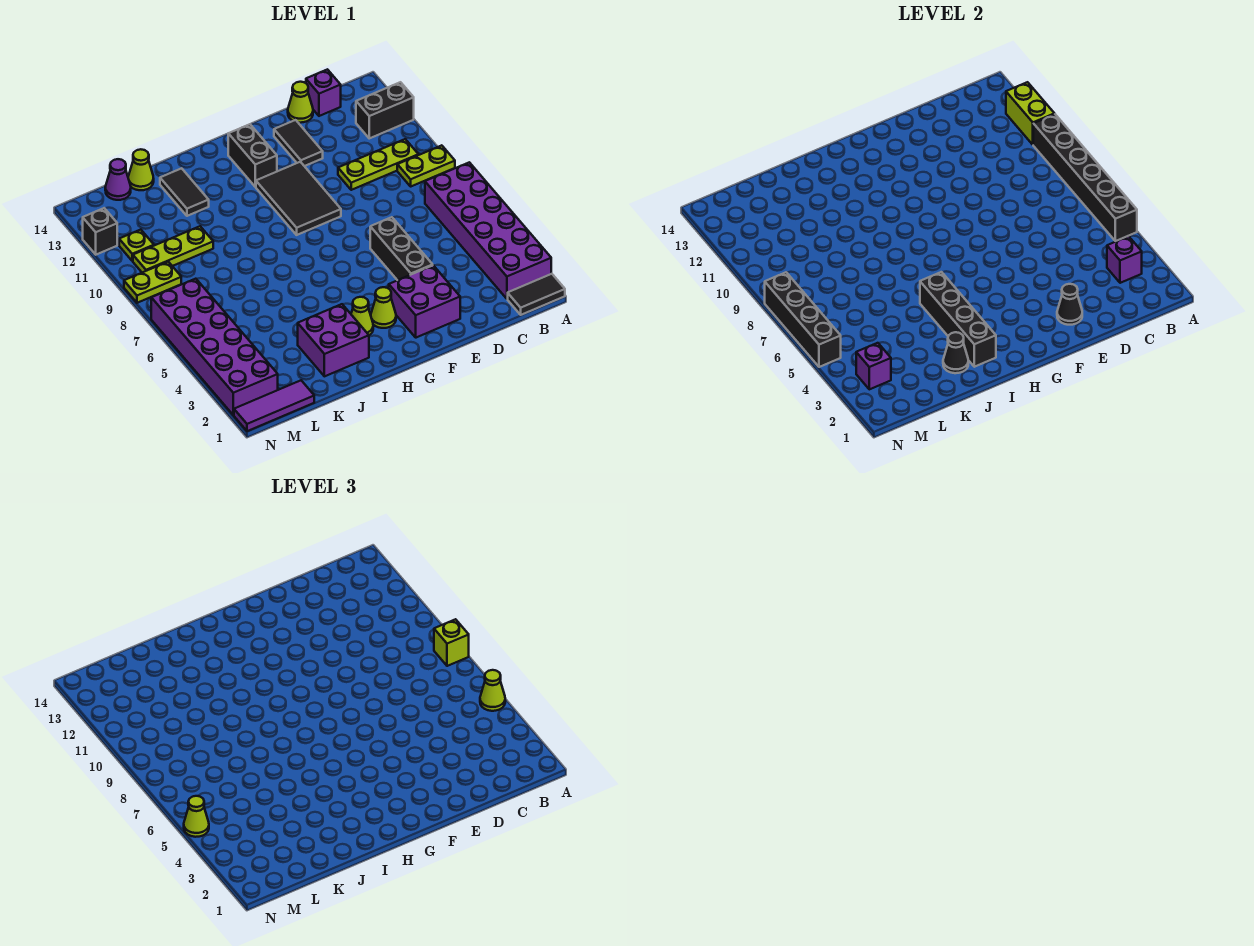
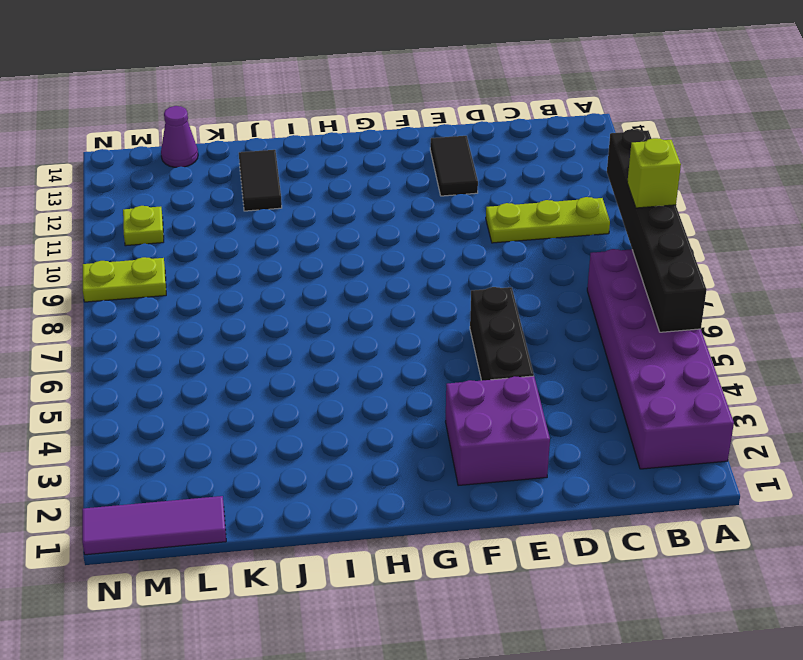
none -> black tile A1:B1 level 1
none -> lime plate A9:B9 level 1
none -> black brick A12:B12 level 1
none -> purple brick C14 level 1

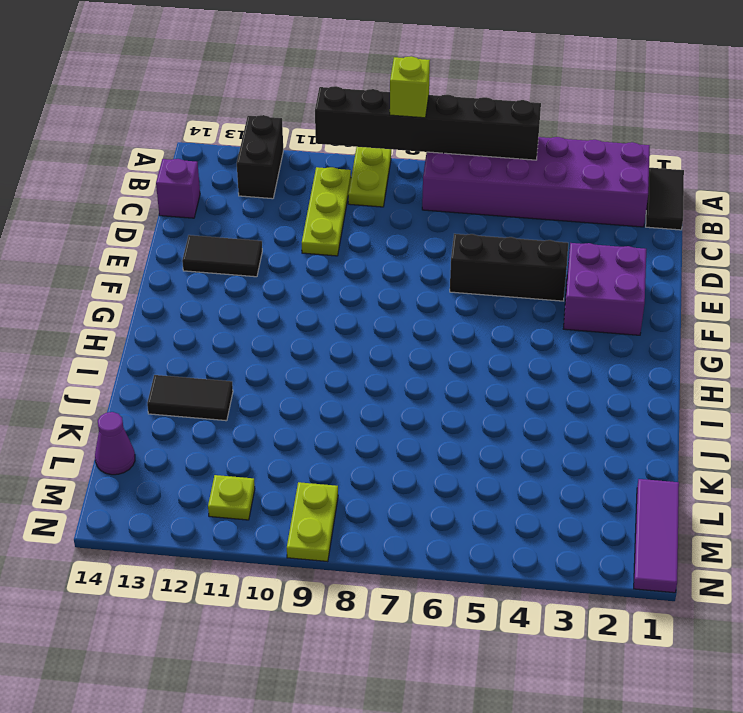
none -> lime cone D14 level 1
none -> black tile F9:G11 level 1
none -> lime cone G3 level 1
none -> black brick G12:G13 level 1

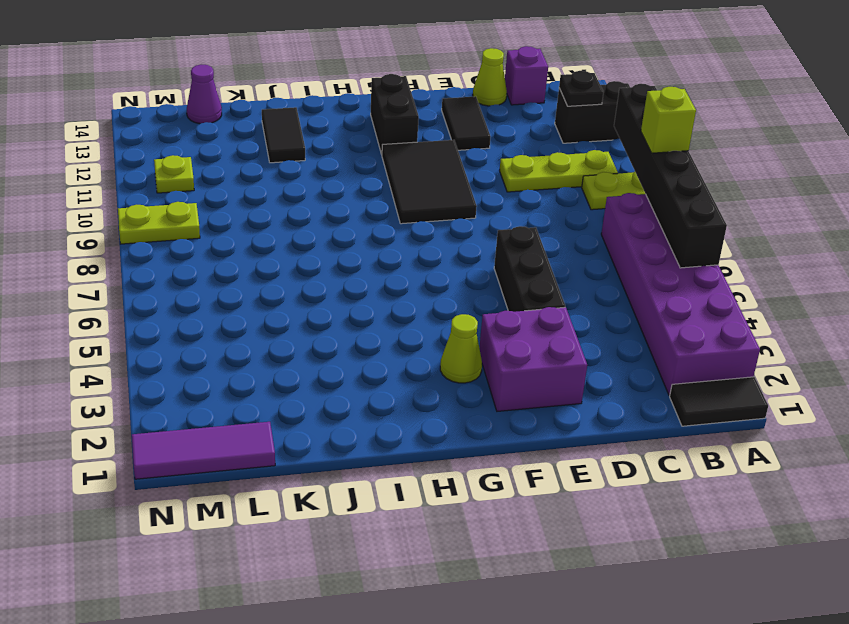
black plate B12 level 2 -> none
none -> lime cone H3 level 1
none -> purple brick I2:J3 level 1
none -> lime plate K10:M10 level 1
none -> lime cone K14 level 1

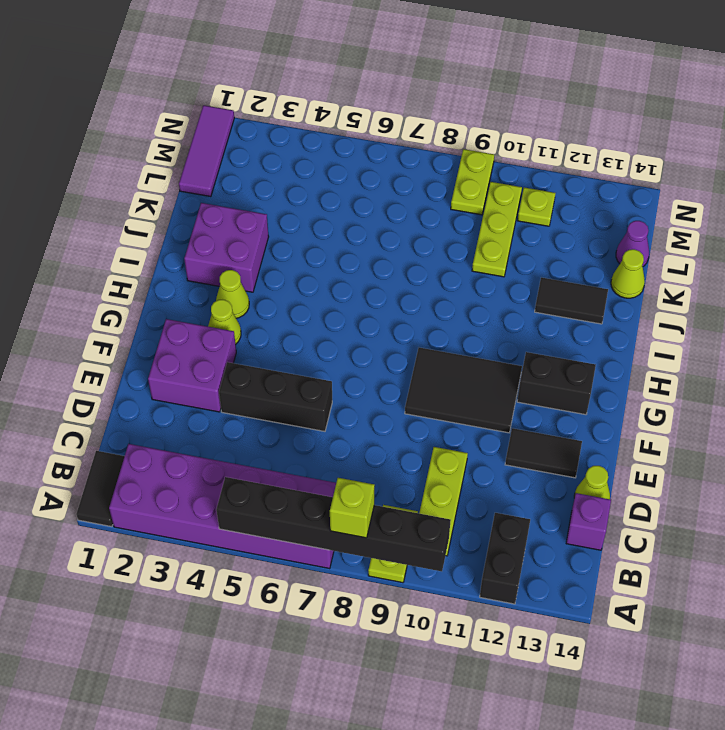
none -> purple brick M2:N7 level 1
none -> black brick N12 level 1
none -> lime brick A11:A12 level 2
none -> purple brick B3 level 2

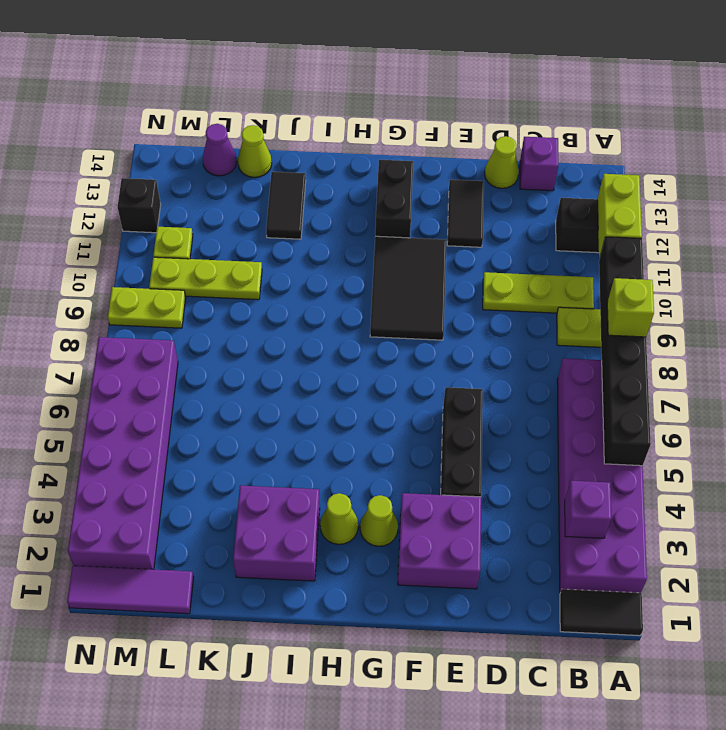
none -> black cone E2 level 2
none -> black brick I2:I5 level 2
none -> black cone J2 level 2
none -> purple brick M3 level 2

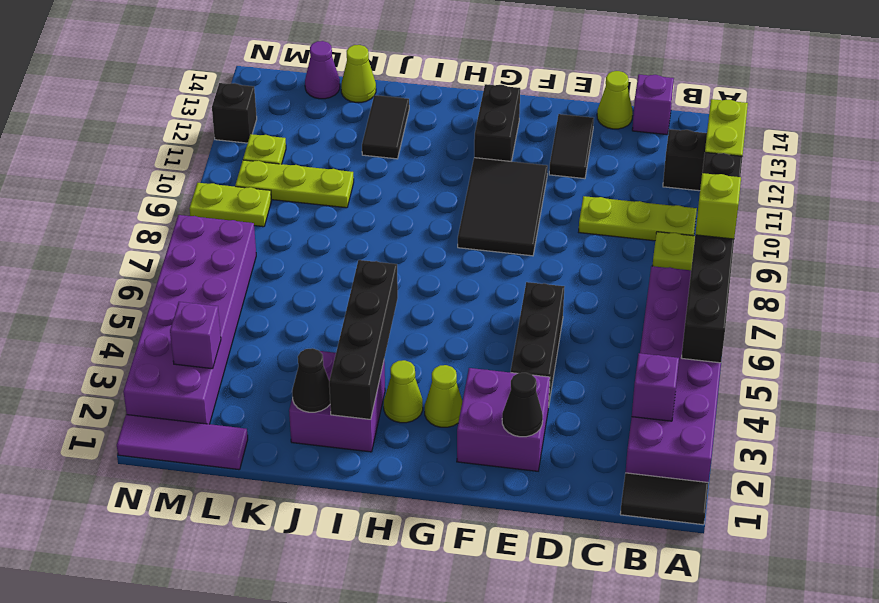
none -> black brick N5:N8 level 2
none -> lime cone A5 level 3
none -> lime cone N5 level 3

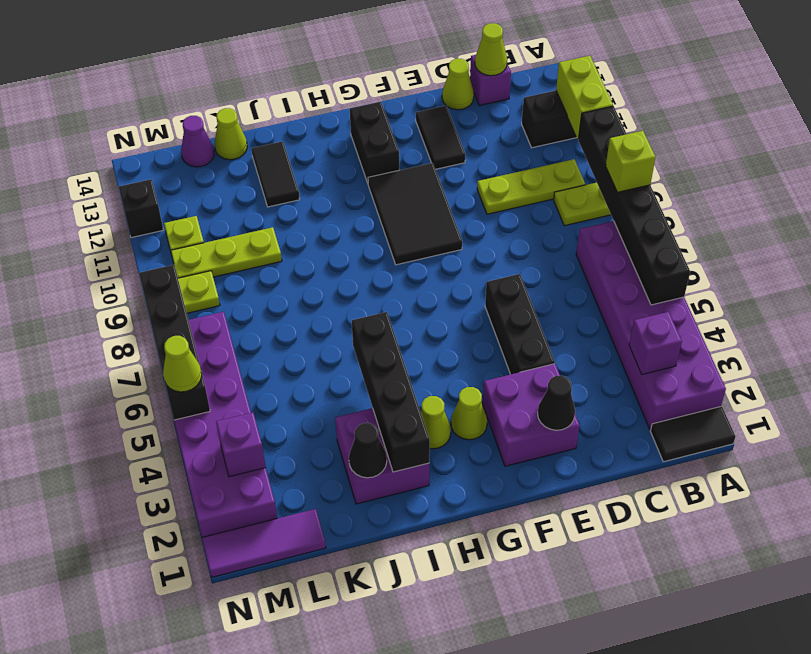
lime cone C14 level 2 -> lime cone A5 level 3

